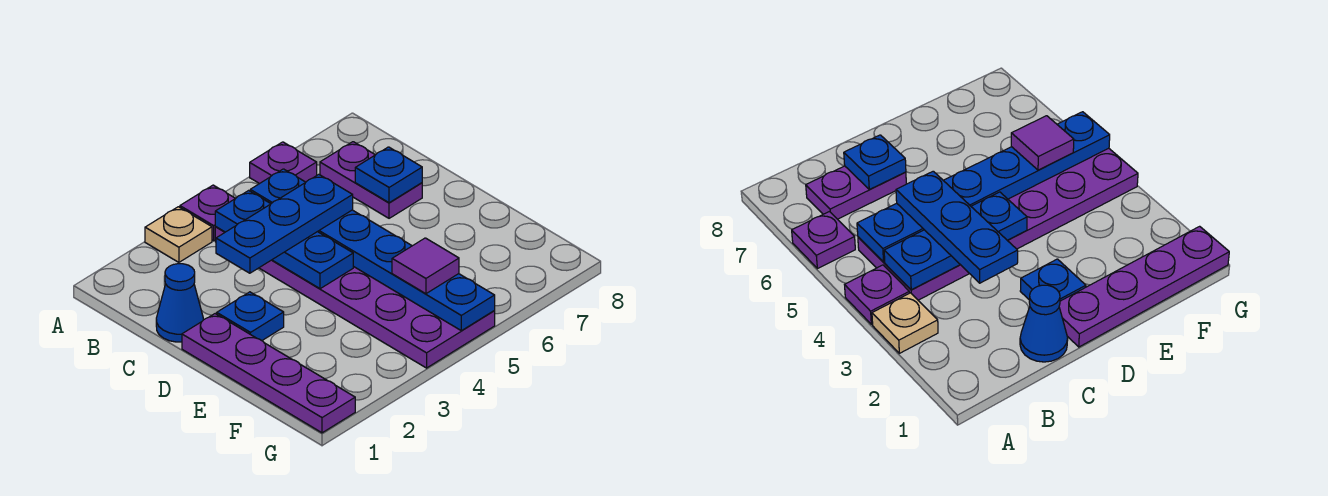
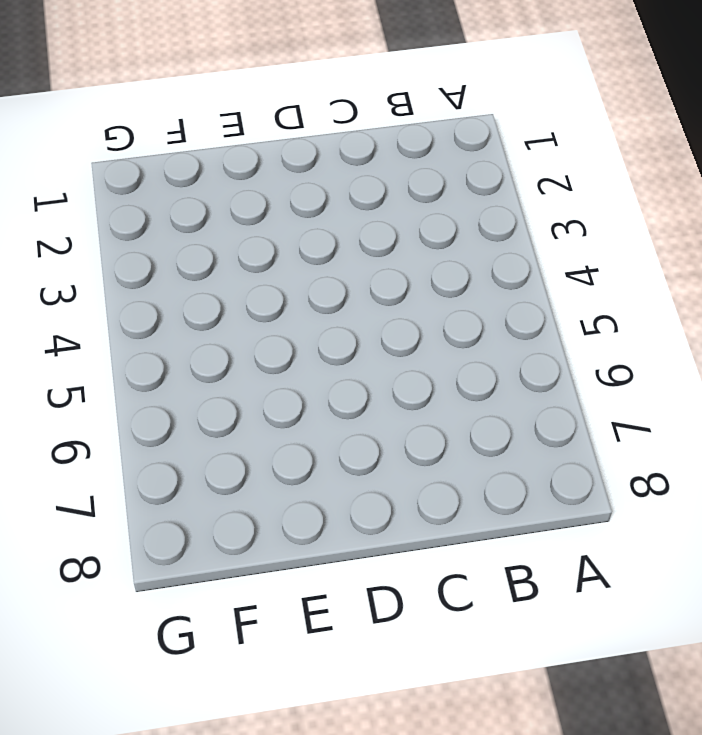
none -> tan plate A3 level 1
none -> purple plate A4 level 1
none -> purple plate A6 level 1

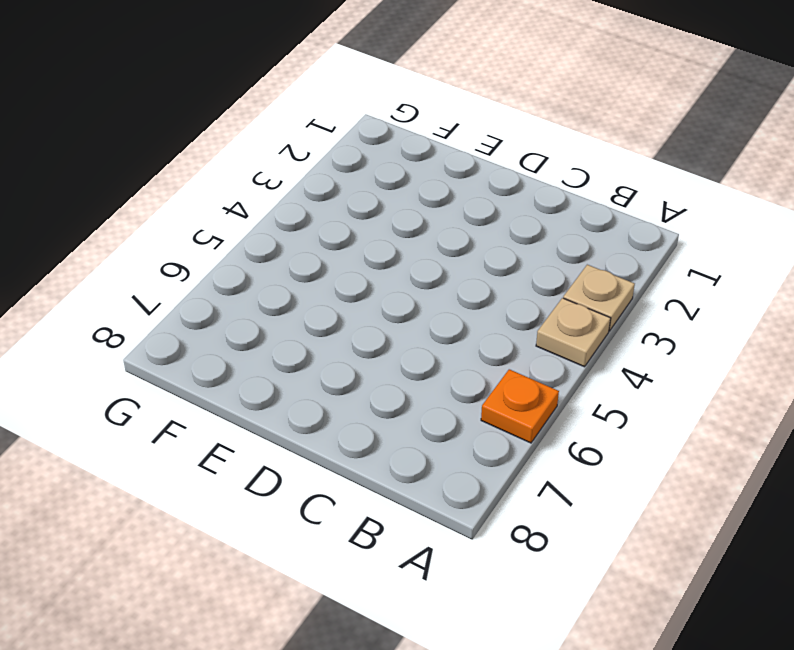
tan plate A4 level 1 -> purple plate A4 level 1
orange plate A6 level 1 -> purple plate A6 level 1
none -> purple plate B4:G5 level 1
none -> purple plate B7:C7 level 1
none -> blue cone C1 level 1

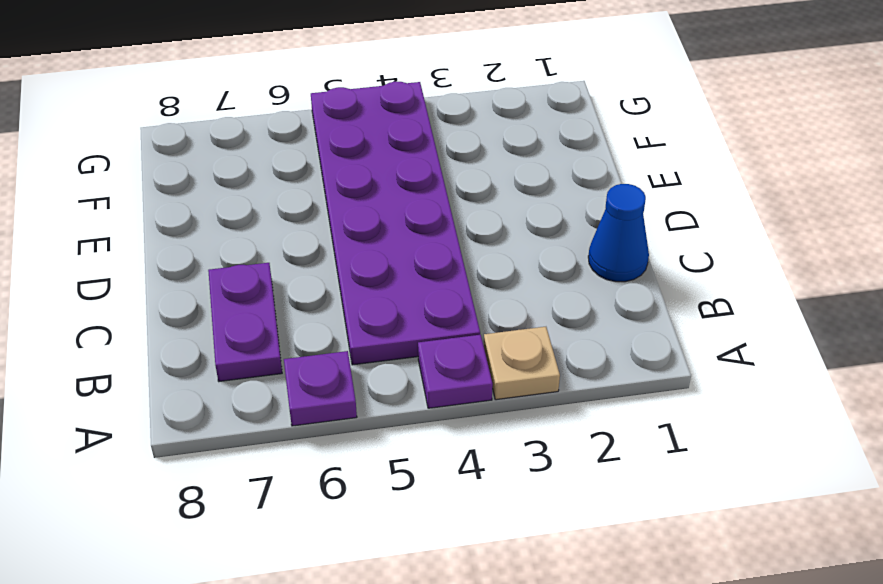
none -> purple plate D1:G1 level 1
none -> blue plate D2 level 1
none -> blue plate B4:D4 level 2

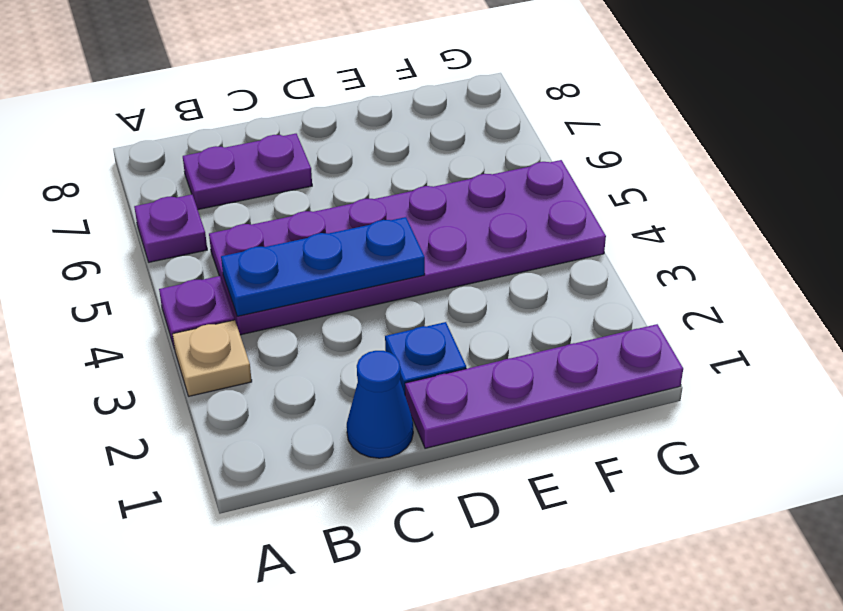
none -> blue plate B5:G5 level 2
none -> blue plate C7 level 2
none -> blue plate C3:C5 level 3

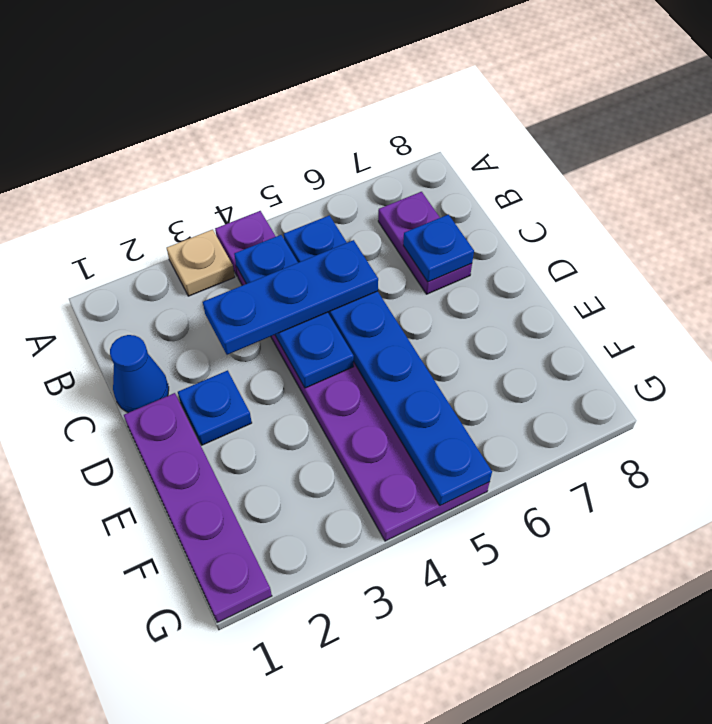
none -> purple plate A6 level 1
none -> purple tile F5 level 3

